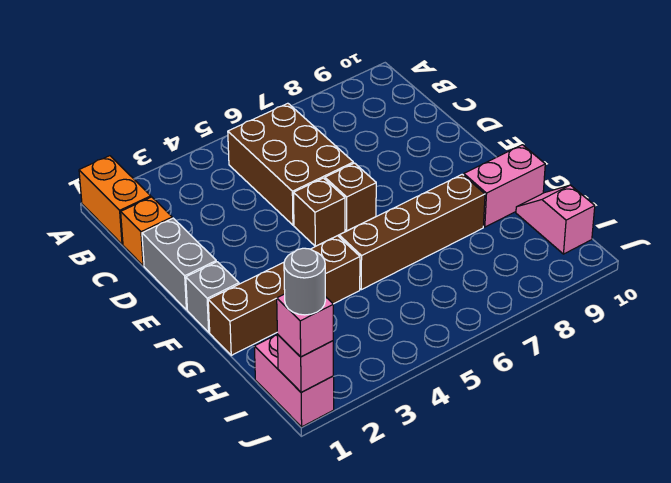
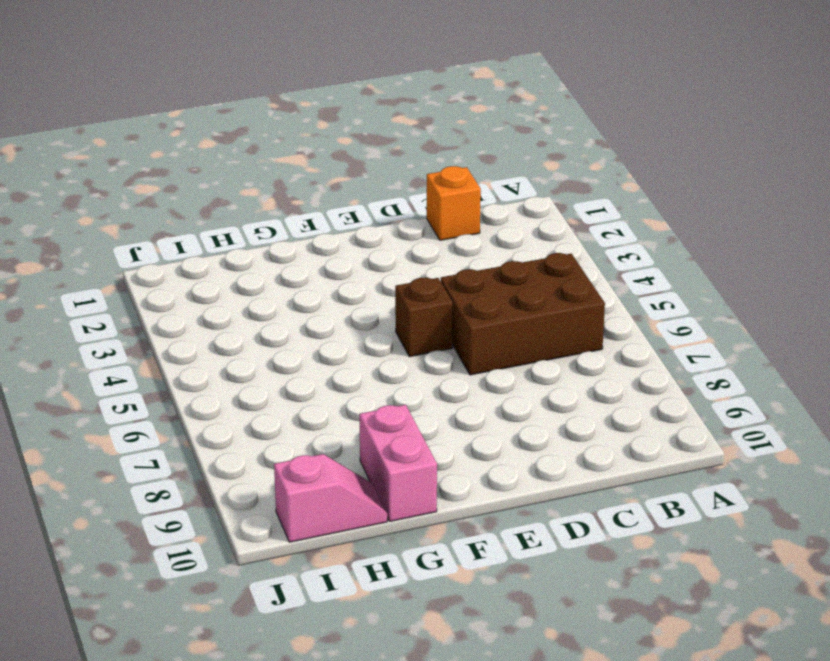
none -> orange brick A1:B1 level 1
none -> grey brick D1:E1 level 1
none -> brown brick E6 level 1

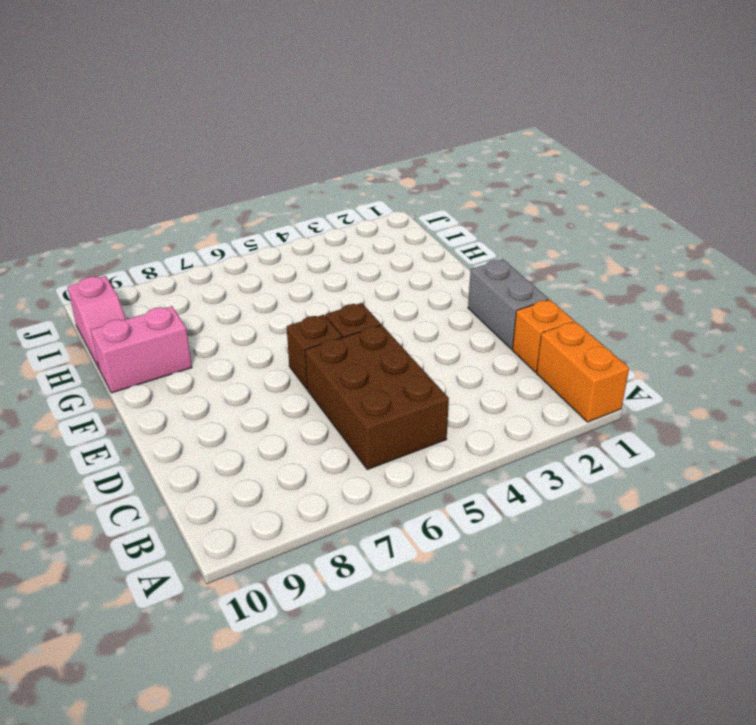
none -> grey brick F1 level 1
none -> brown brick G1:G4 level 1
none -> brown brick G5:G8 level 1

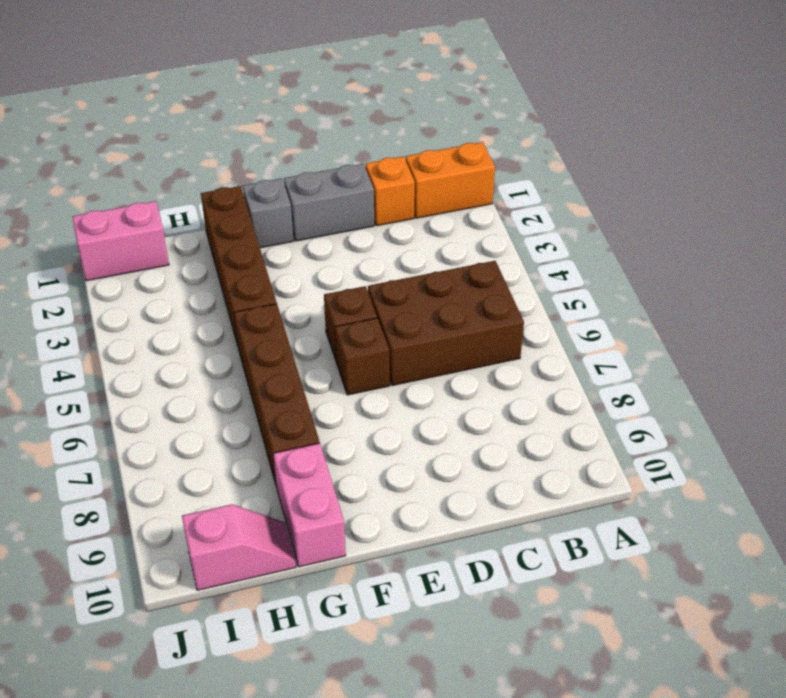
none -> pink brick J1 level 2
none -> pink brick J1 level 3
none -> grey round brick J1 level 4

